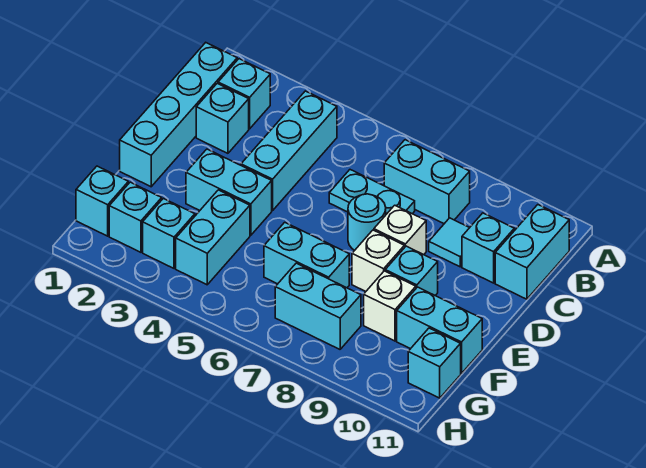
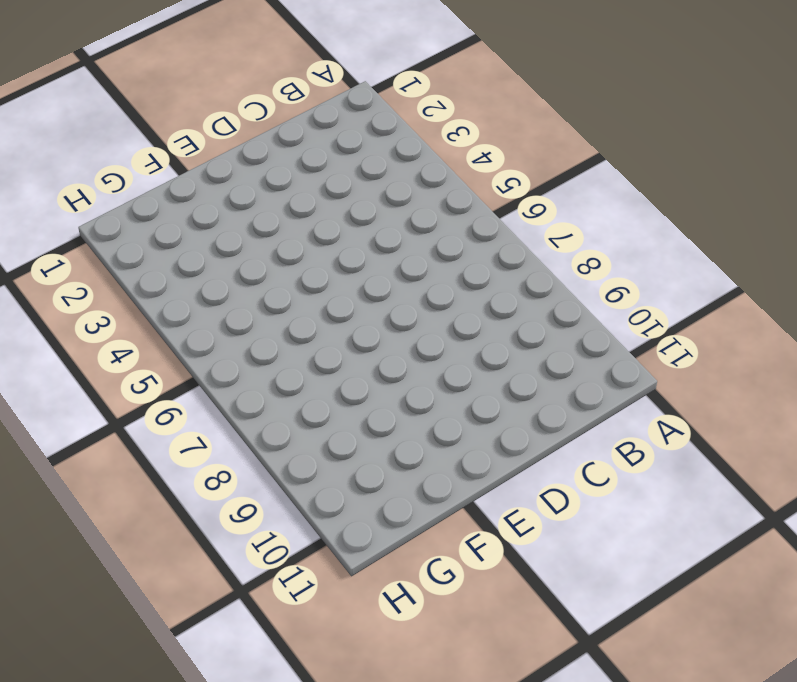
none -> cyan brick B1:E1 level 1
none -> cyan brick B2 level 1
none -> cyan brick B4:D4 level 1

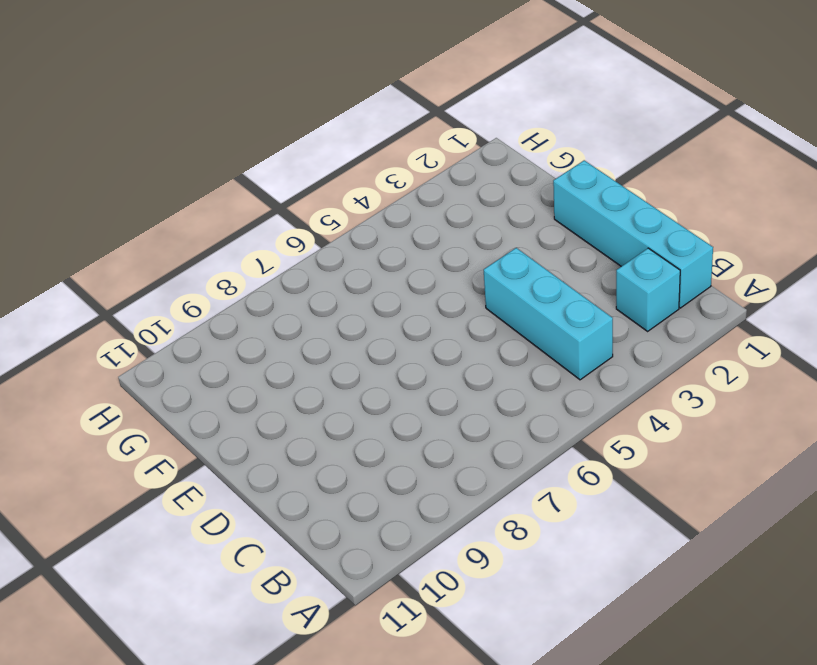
none -> cyan brick B7:B8 level 1
none -> cyan brick B11:C11 level 1
none -> cyan brick C2 level 1

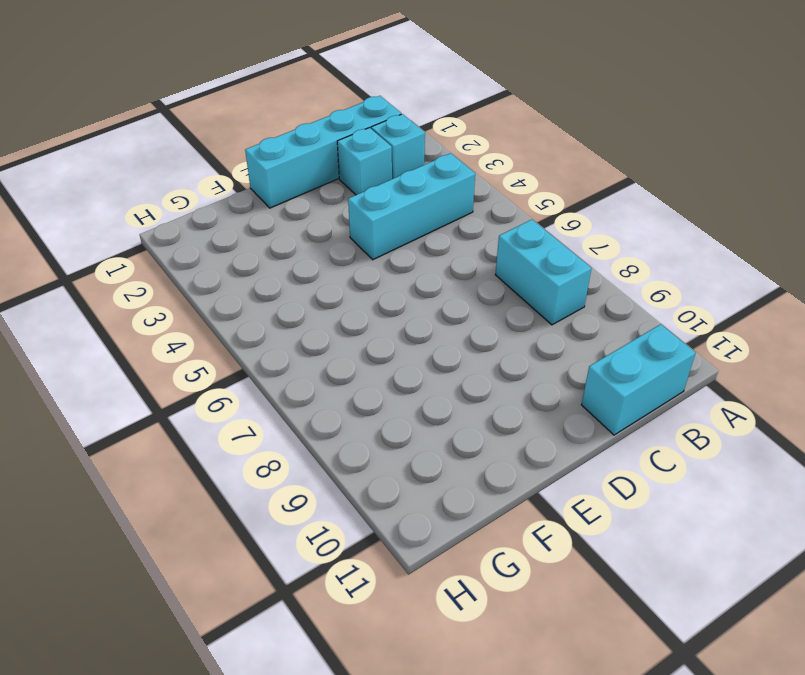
none -> cyan plate C6:C7 level 1
none -> cyan tile C9 level 1
none -> cyan brick C10 level 1

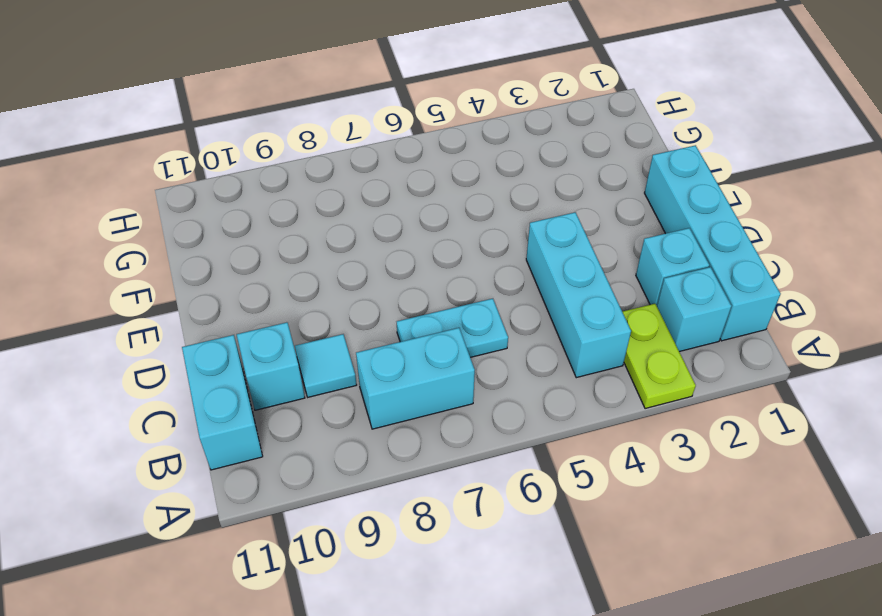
lime plate A3:B3 level 1 -> none
none -> cyan round brick D7 level 1
none -> white brick D8 level 1
none -> cyan brick E3:E4 level 1

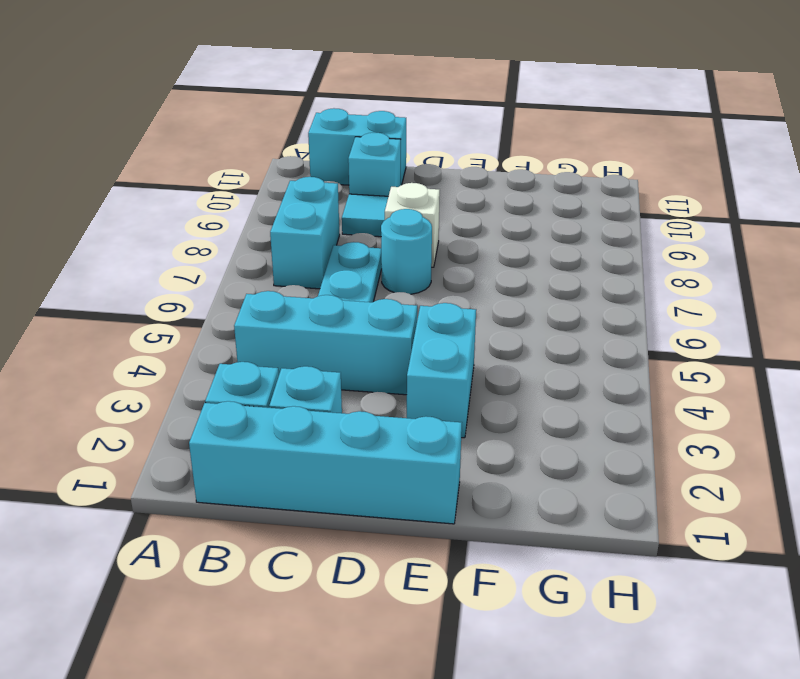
none -> white brick E8 level 1
none -> cyan brick E9 level 1
none -> cyan brick F4:G4 level 1

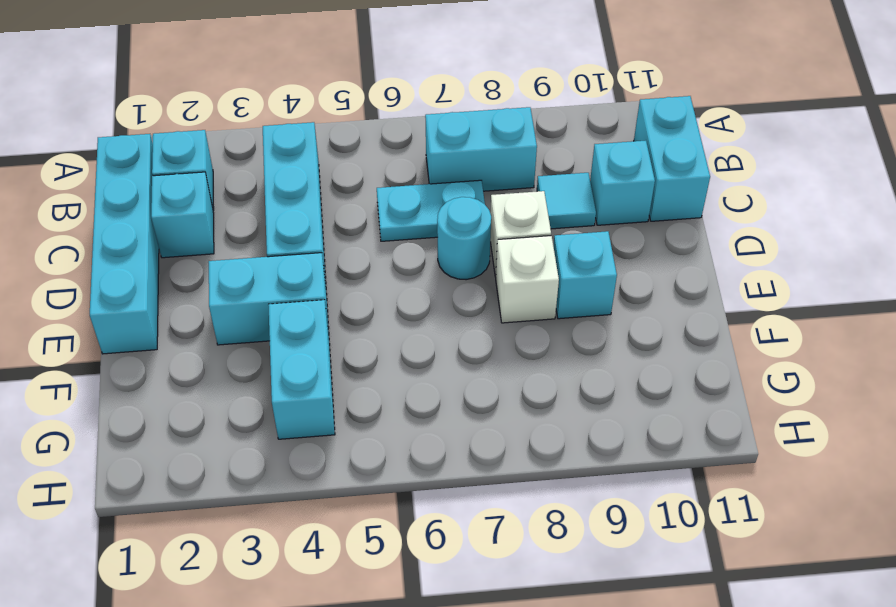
none -> cyan brick F6:F7 level 1
none -> white brick F9 level 1
none -> cyan brick F10:F11 level 1

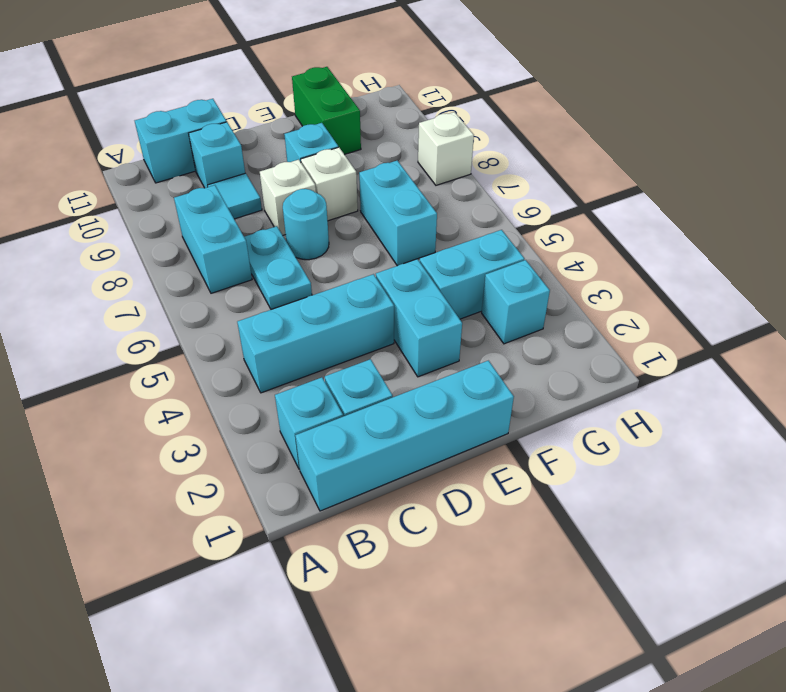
green brick F10:F11 level 1 -> cyan brick F10:F11 level 1
white brick H8 level 1 -> white brick F9 level 1
none -> cyan brick G1 level 1
none -> cyan brick G2 level 1
none -> cyan brick G7:G8 level 1

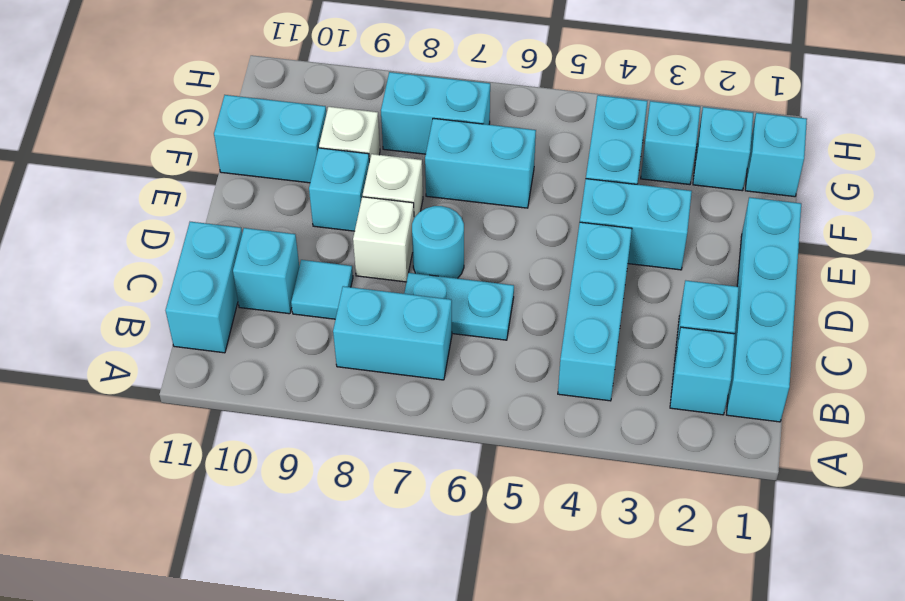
none -> cyan brick G11 level 1

